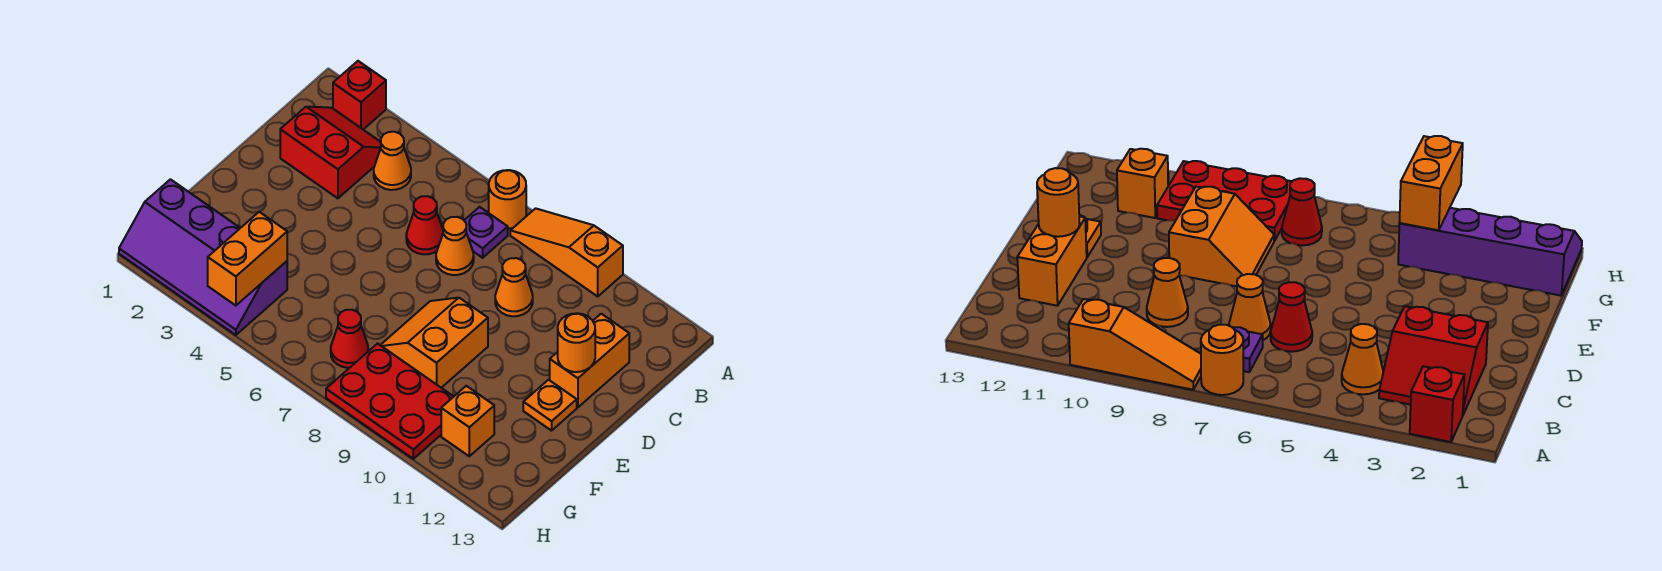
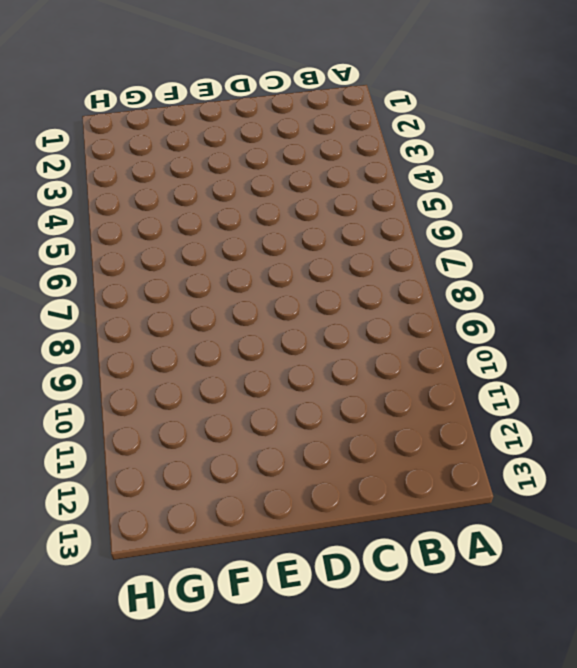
none -> red brick A2 level 1
none -> orange round brick A7 level 1
none -> orange slope A8:A10 level 1 top 10

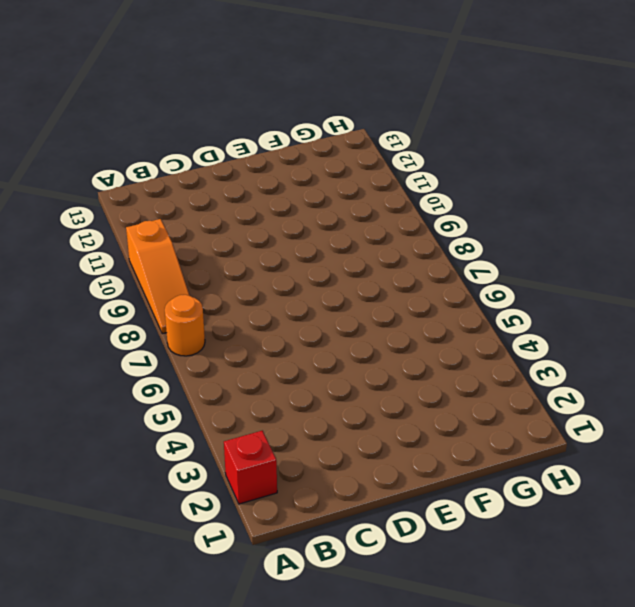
none -> red slope B2:C3 level 1 top C
none -> orange cone B4 level 1
none -> purple plate B7 level 1

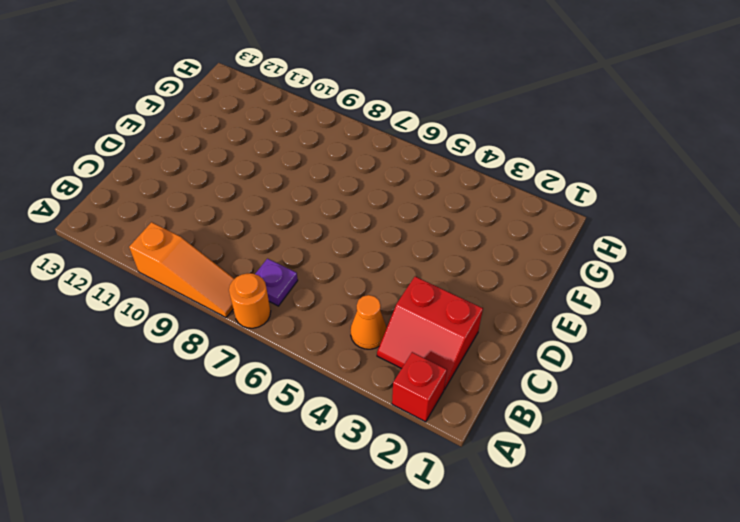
none -> red cone C6 level 1
none -> orange cone C7 level 1
none -> orange cone C9 level 1

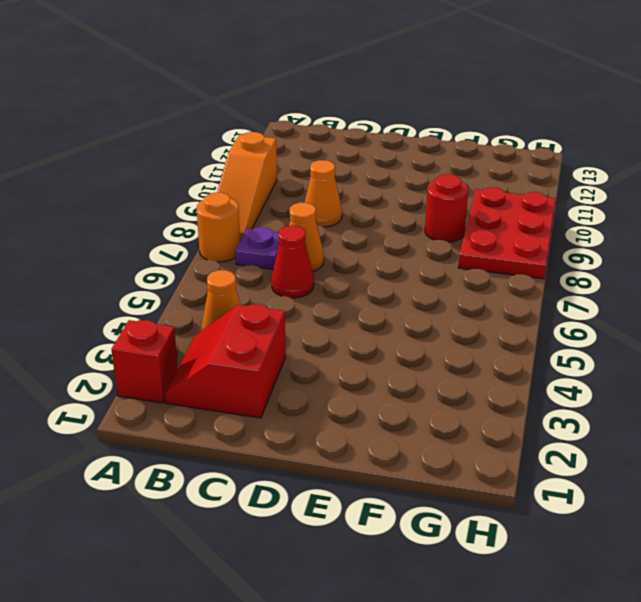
red round brick F9 level 1 -> orange slope E8:F9 level 1 top 9
none -> orange brick C12:D12 level 1
none -> orange plate E12 level 1
none -> purple slope G1:H4 level 1 top G

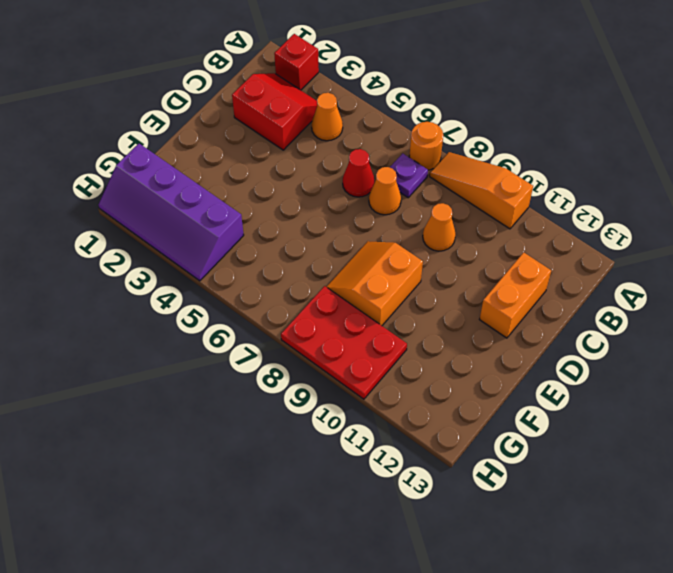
none -> orange plate E12 level 1
none -> red cone G7 level 1
none -> orange brick G11 level 1

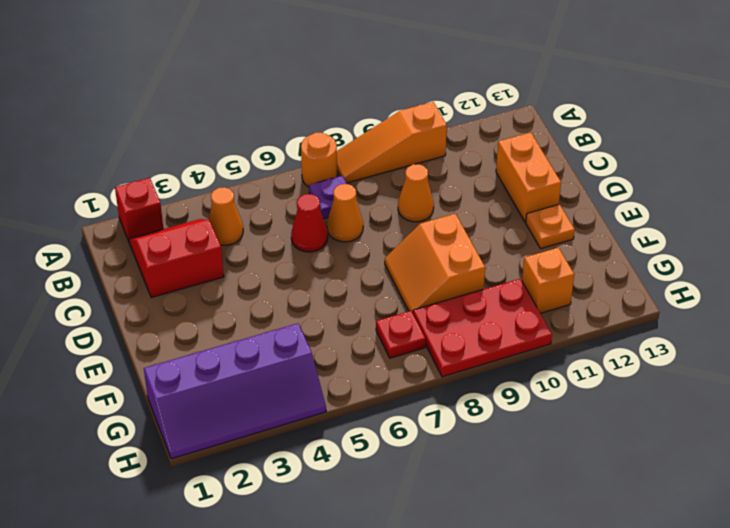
red plate G7 level 1 -> red cone G7 level 1
none -> orange round brick D12 level 2
none -> orange brick G4:H4 level 2

